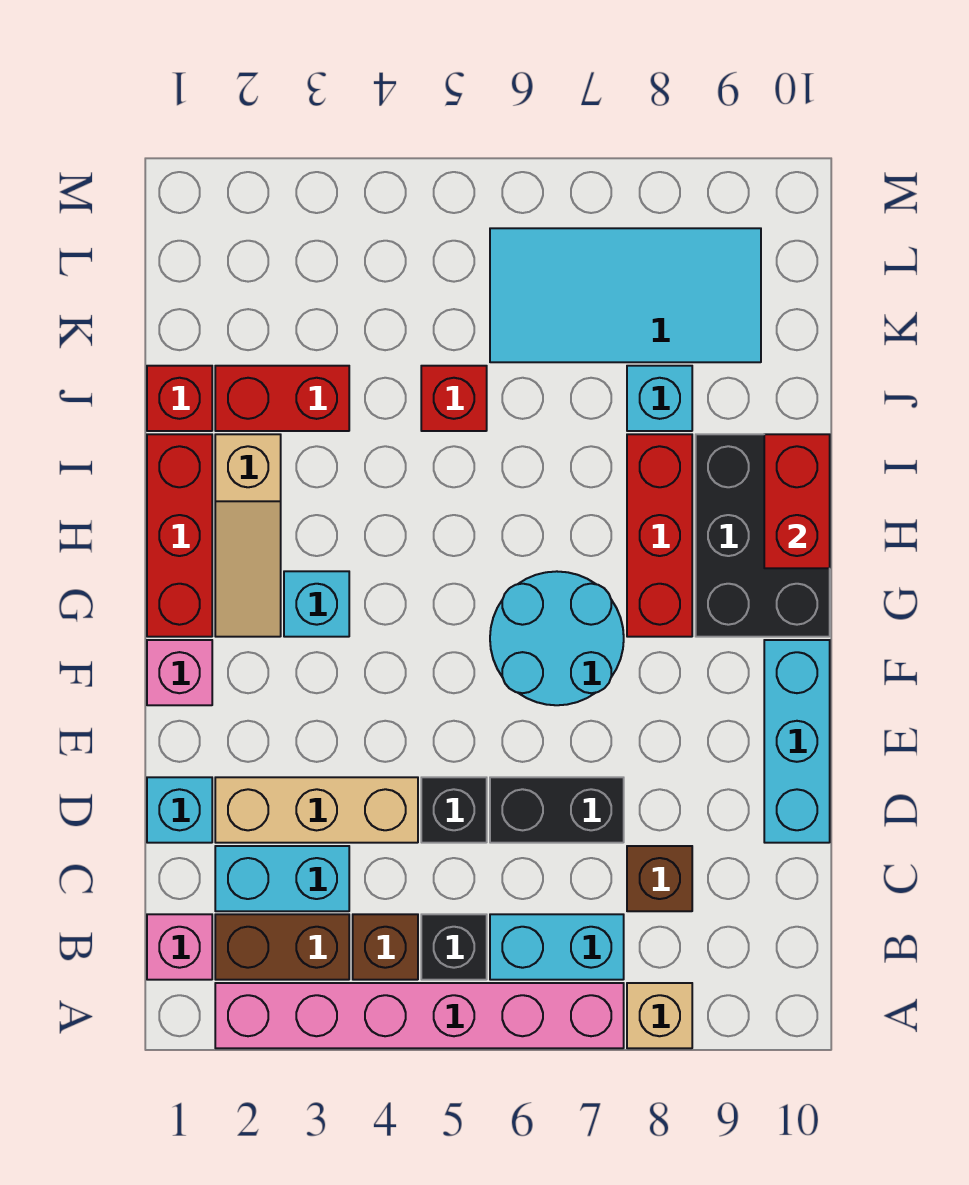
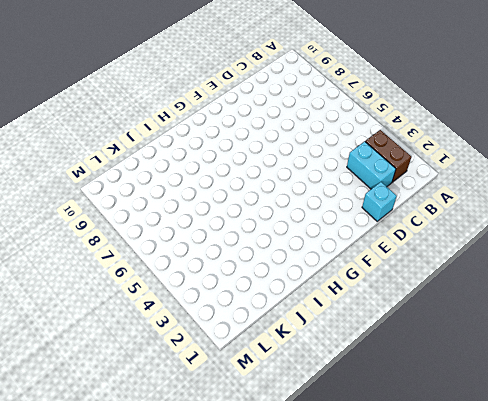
none -> pink brick A2:A7 level 1
none -> tan brick A8 level 1
none -> pink brick B1 level 1

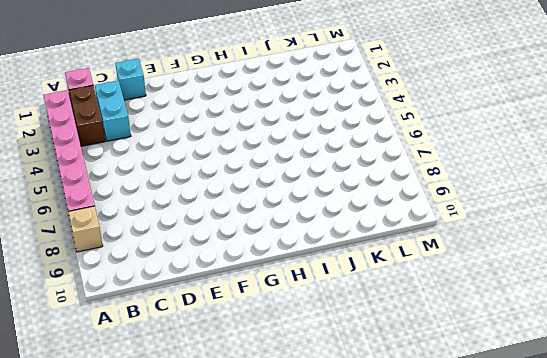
none -> brown brick B4 level 1
none -> black brick B5 level 1
none -> cyan brick B6:B7 level 1

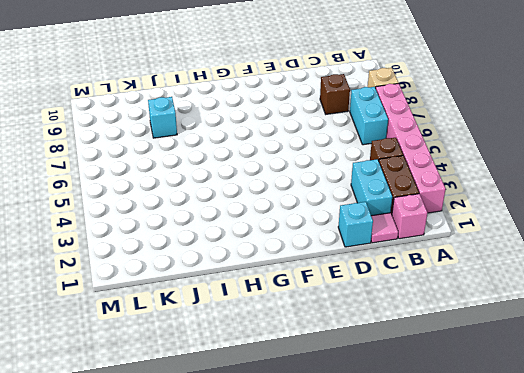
pink tile C1 level 1 -> none
none -> black brick B5 level 1
none -> tan brick D2:D4 level 1
none -> black brick D5 level 1

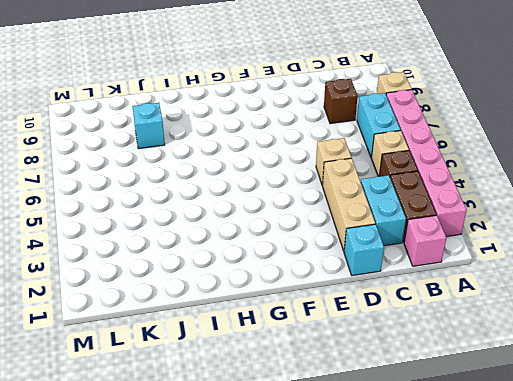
tan brick B5 level 1 -> black brick B5 level 1
tan brick D5 level 1 -> black brick D5 level 1
none -> black brick D6:D7 level 1
none -> cyan brick D10:F10 level 1
none -> pink brick F1 level 1

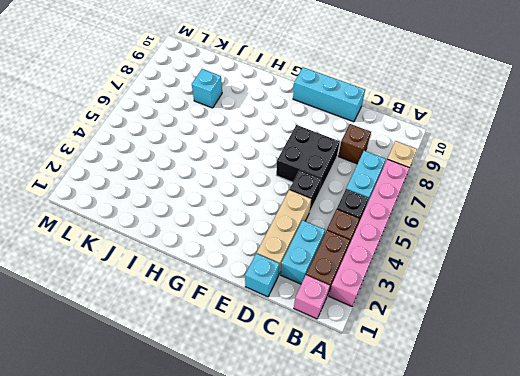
black brick D6:E7 level 1 -> black brick D6:D7 level 1
none -> pink brick F1 level 1
none -> cyan round brick F6:G7 level 1
none -> red brick G1:I1 level 1

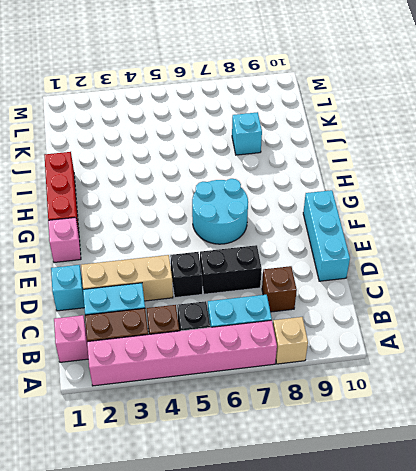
none -> tan slope G2:I2 level 1 top I
none -> cyan brick G3 level 1
none -> red brick G8:I8 level 1

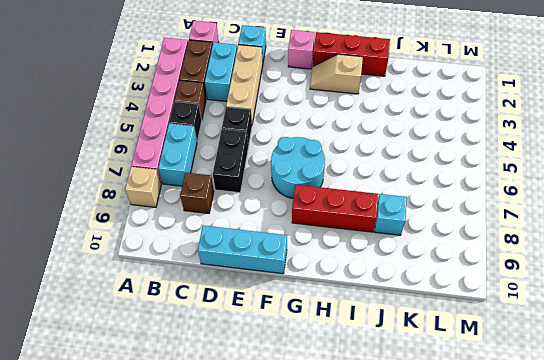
tan slope G2:H2 level 1 top H -> tan slope G2:I2 level 1 top I
none -> cyan brick G3 level 1
none -> black brick G9:I10 level 1
none -> red brick J1 level 1

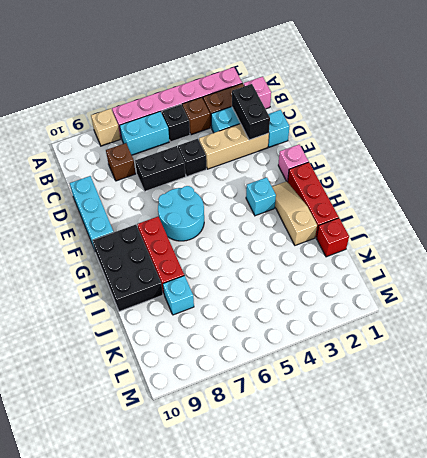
black brick C2:D2 level 2 -> none
none -> red brick J2:J3 level 1
none -> red brick J5 level 1
none -> cyan tile K6:L9 level 1

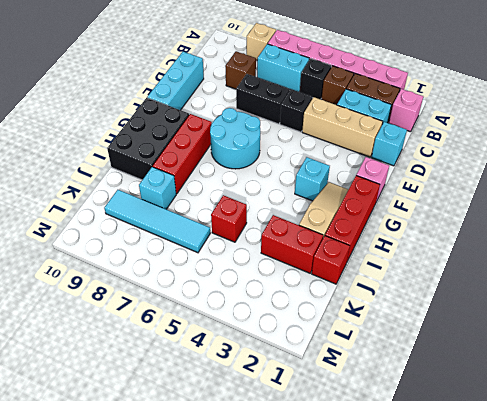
cyan tile K6:K9 level 1 -> cyan tile K6:L9 level 1
none -> red brick H10:I10 level 2

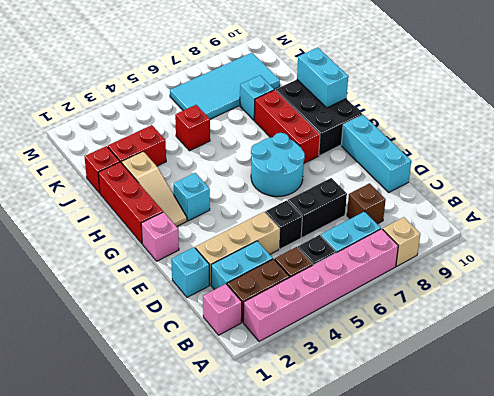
cyan brick H10:I10 level 2 -> red brick H10:I10 level 2

